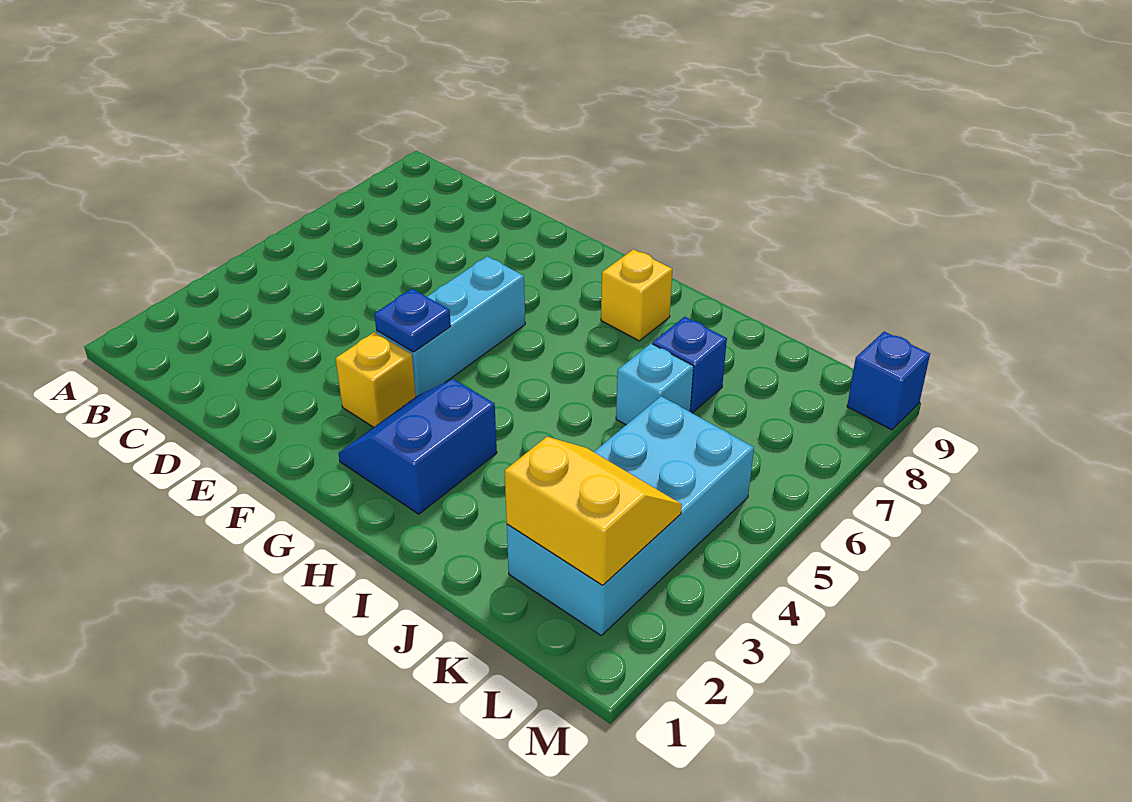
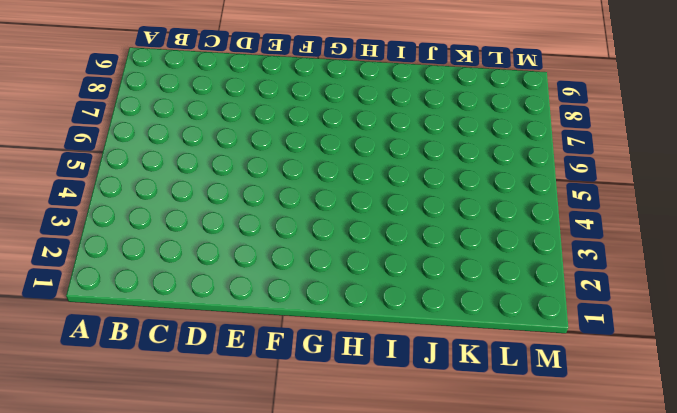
none -> yellow brick F3 level 1
none -> cyan brick F4:F6 level 1

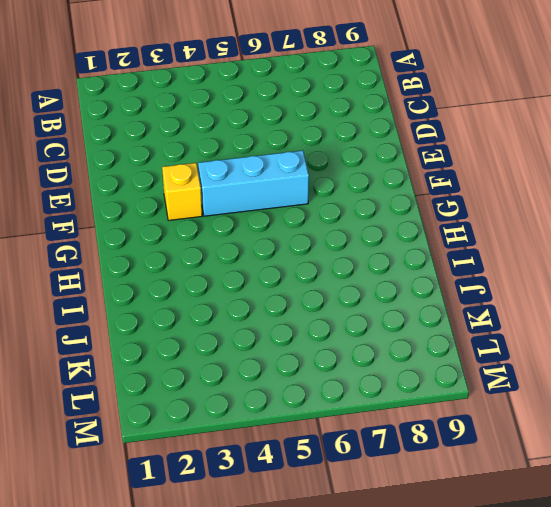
none -> blue slope G2:H3 level 1 top H
none -> yellow brick H8 level 1

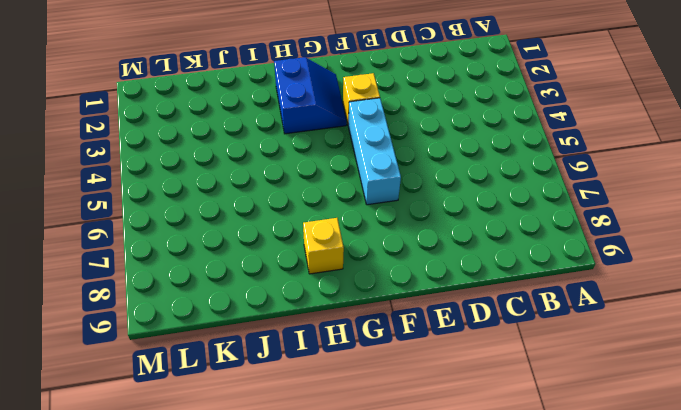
none -> cyan brick J6 level 1
none -> blue brick J7 level 1

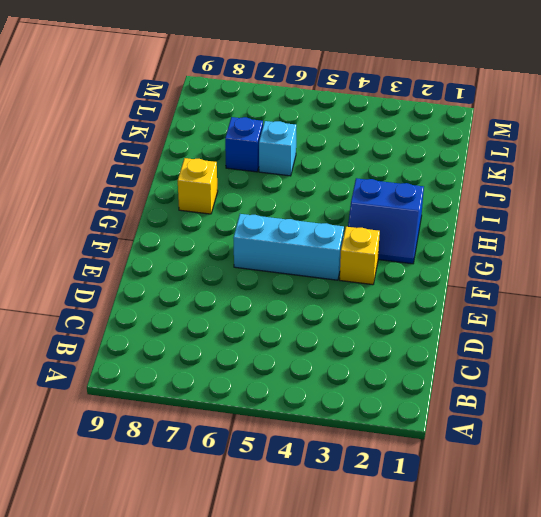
none -> cyan brick K2:L5 level 1
none -> blue brick M9 level 1

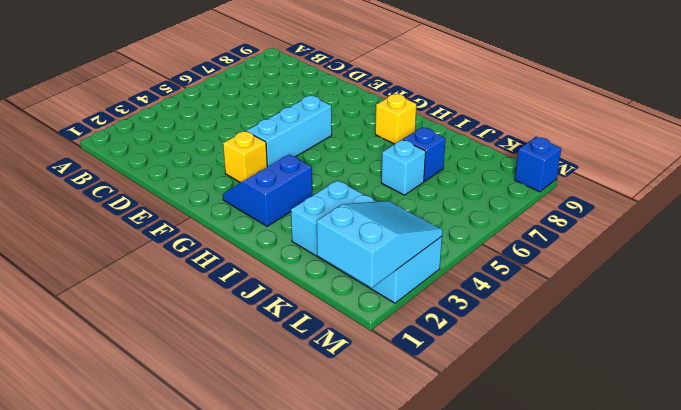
cyan brick J2:M3 level 1 -> cyan brick K2:L5 level 1
cyan slope L1:M3 level 2 top 1 -> yellow slope K2:L3 level 2 top 2
none -> blue plate F4 level 2

